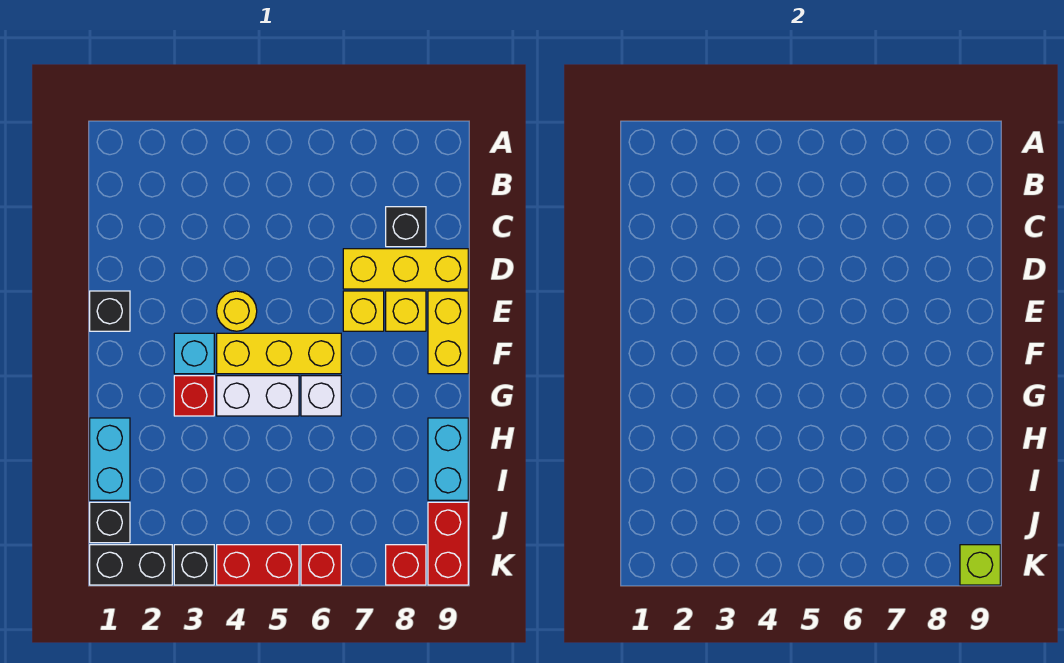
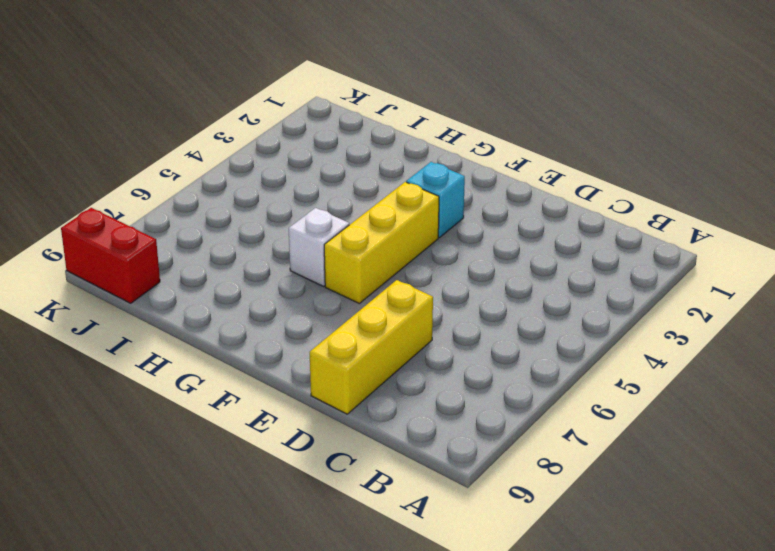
none -> black brick C8 level 1
none -> black brick E1 level 1
none -> yellow round brick E4 level 1

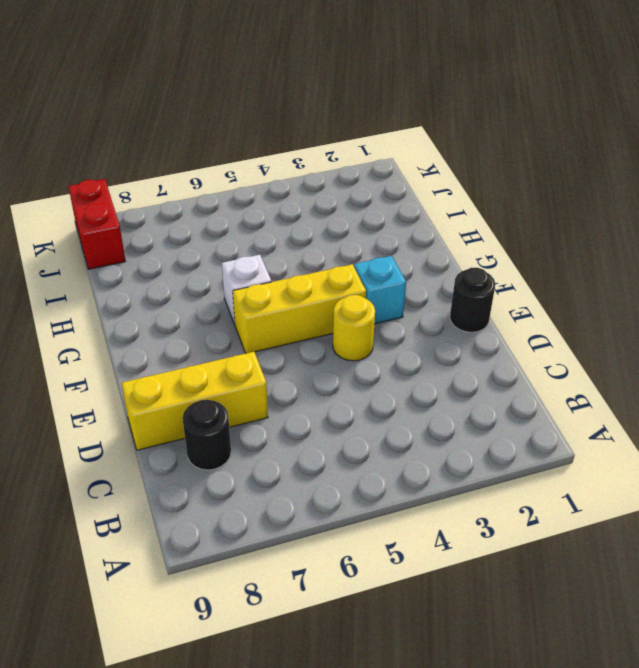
black round brick C8 level 1 -> black brick C8 level 1
black round brick E1 level 1 -> black brick E1 level 1
none -> yellow brick E7 level 1
none -> yellow brick E8 level 1
none -> yellow brick E9:F9 level 1

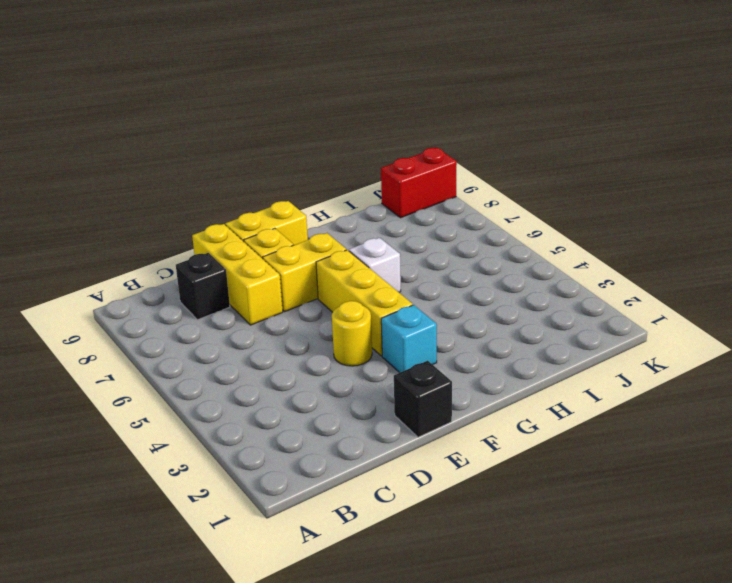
yellow brick E7:F7 level 1 -> yellow brick E7 level 1
none -> red brick G3 level 1
none -> white brick G4:G5 level 1
none -> cyan brick H1:I1 level 1

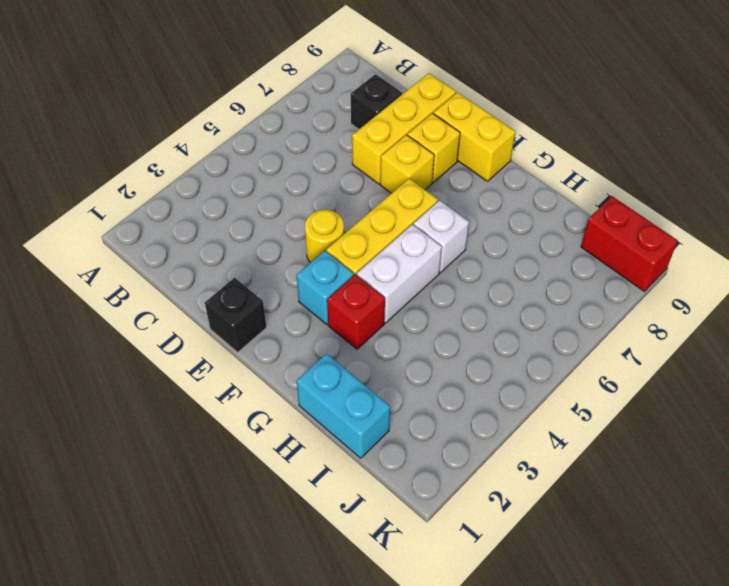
none -> cyan brick H9:I9 level 1
none -> black brick J1 level 1
none -> black brick K1:K2 level 1

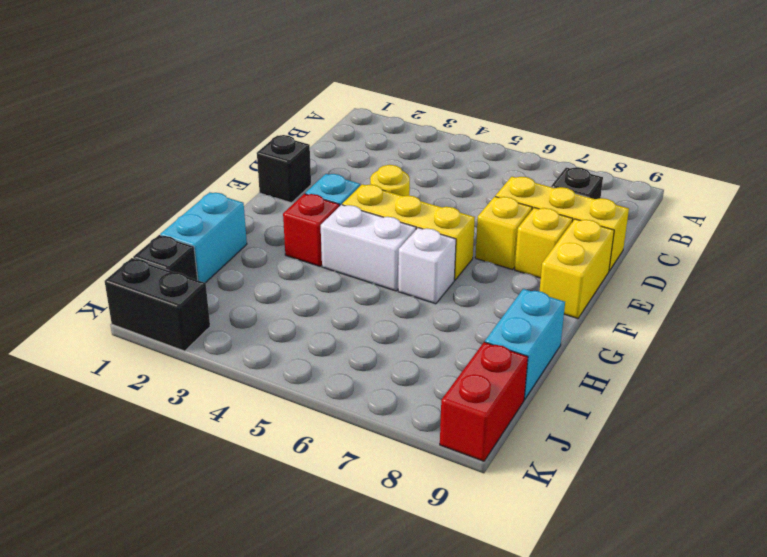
none -> black brick K3 level 1
none -> red brick K4:K5 level 1
none -> red brick K6 level 1

